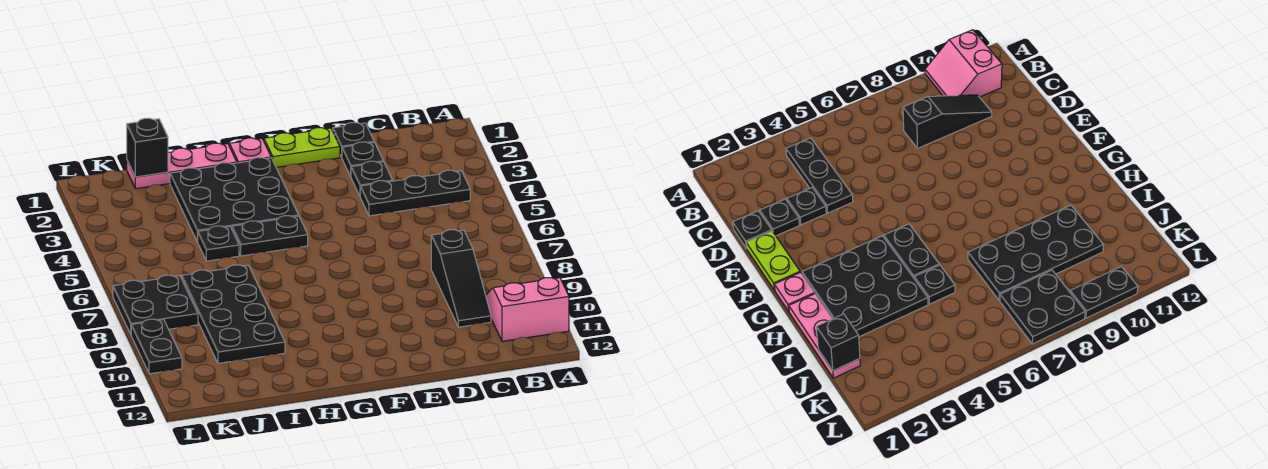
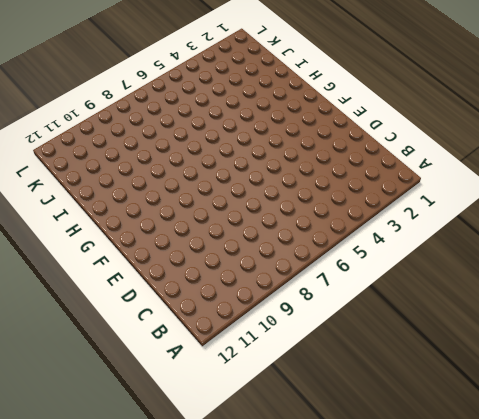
none -> pink slope A10:B11 level 1 top 11
none -> black plate B4:D4 level 1
none -> black slope C8:C10 level 1 top 8

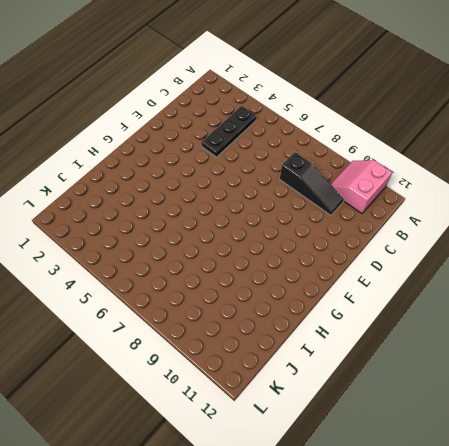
none -> black plate D1 level 1
none -> black plate D2 level 1
none -> black plate D3 level 1

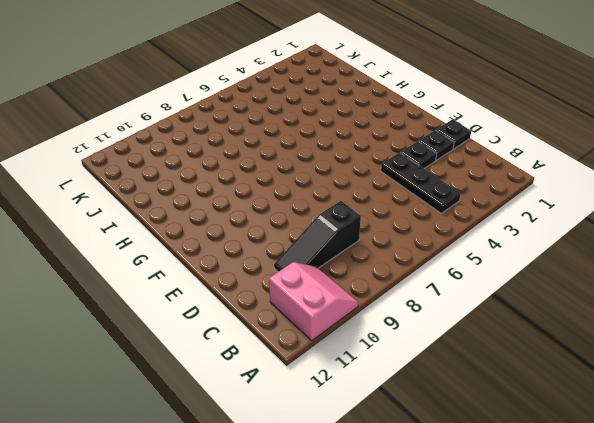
none -> lime plate E1:F1 level 1
none -> pink plate G1 level 1
none -> black plate G2:I4 level 1

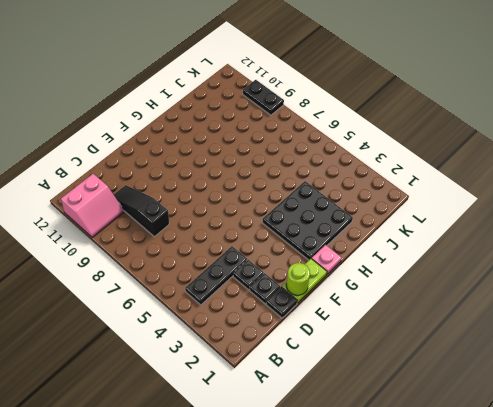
lime round brick E1 level 2 -> none
none -> black plate G5:H5 level 1
none -> pink plate H1:J1 level 1
none -> black plate I5 level 1

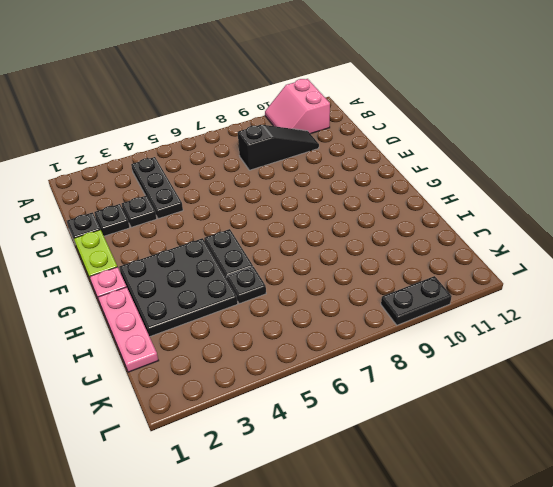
none -> black plate I7:J10 level 1
none -> black plate K7:L8 level 1
none -> black brick J1 level 2

